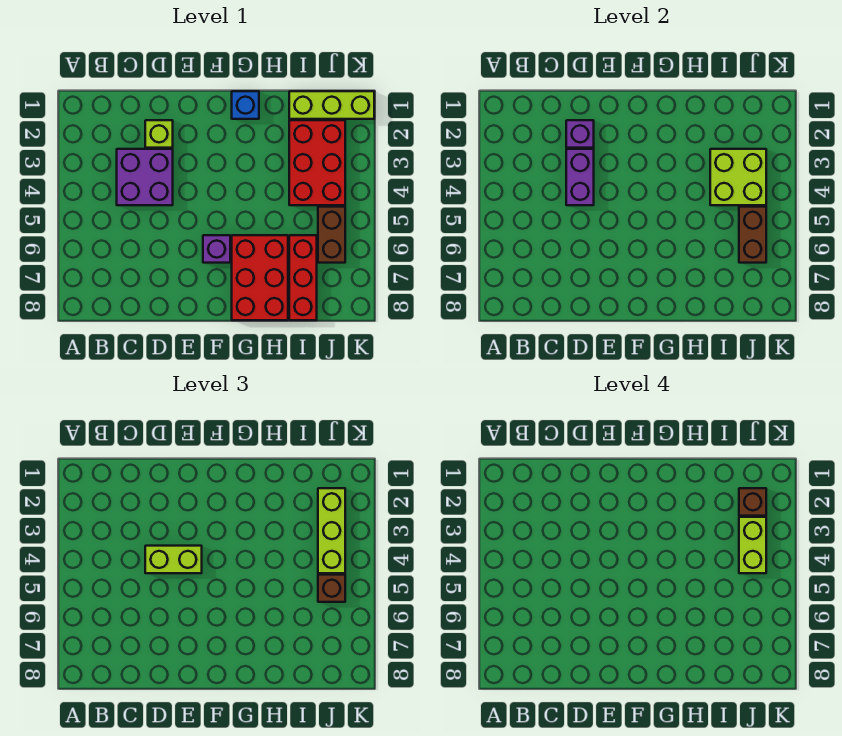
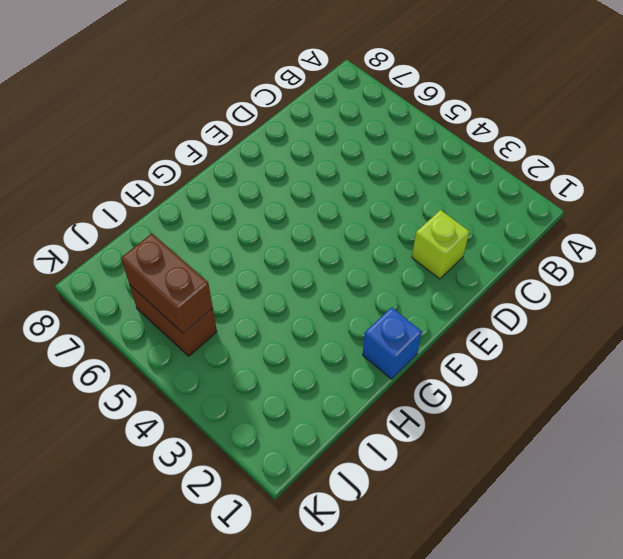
none -> purple brick C3:D4 level 1
none -> purple brick F6 level 1
none -> red brick G6:H8 level 1

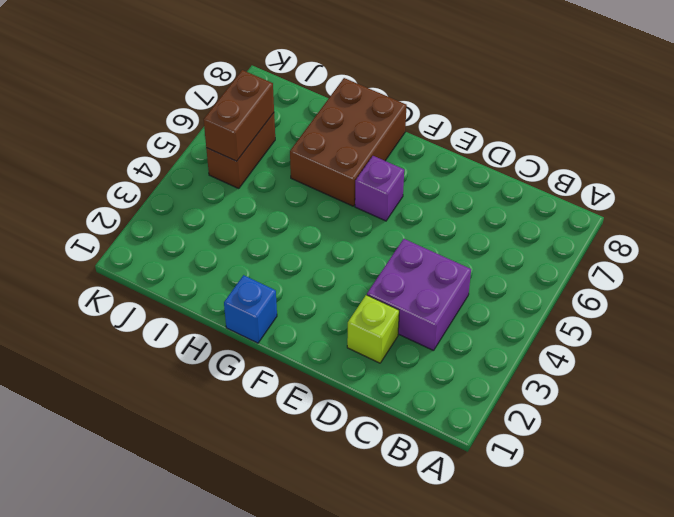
brown brick G6:H8 level 1 -> red brick G6:H8 level 1
none -> lime brick I1:K1 level 1
none -> red brick I2:J4 level 1
none -> red brick I6:I8 level 1

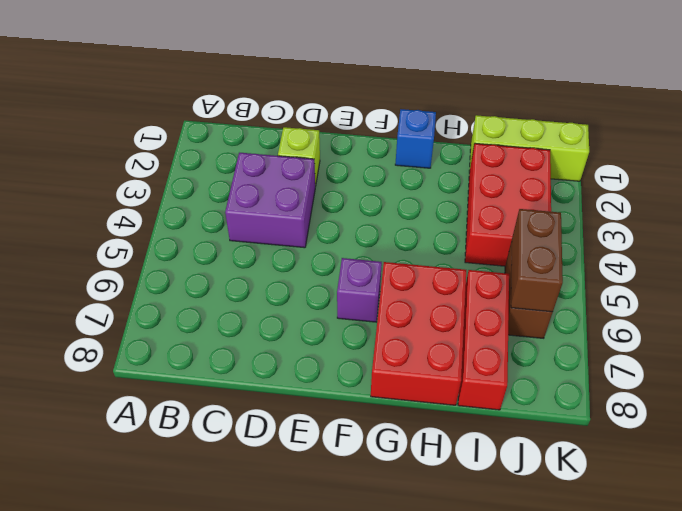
none -> purple brick D2 level 2
none -> purple brick D3:D4 level 2
none -> lime brick I3:J4 level 2

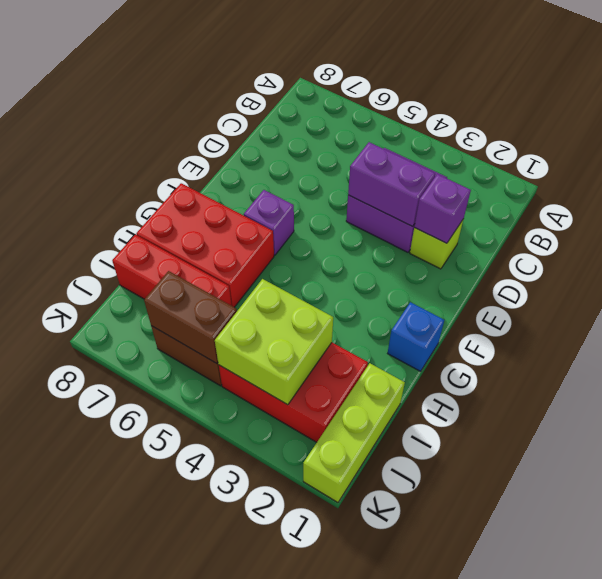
none -> lime brick D4:E4 level 3
none -> lime brick J2:J4 level 3
none -> brown brick J5 level 3

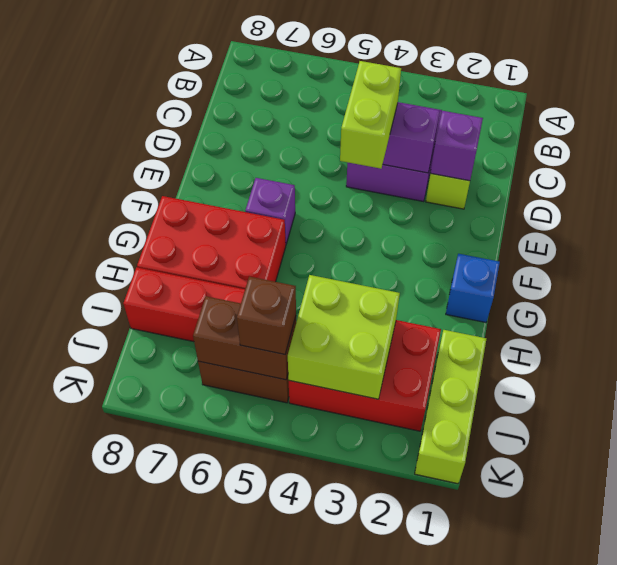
none -> lime brick J2:J4 level 3
none -> brown brick J2 level 4
none -> lime brick J3:J4 level 4

